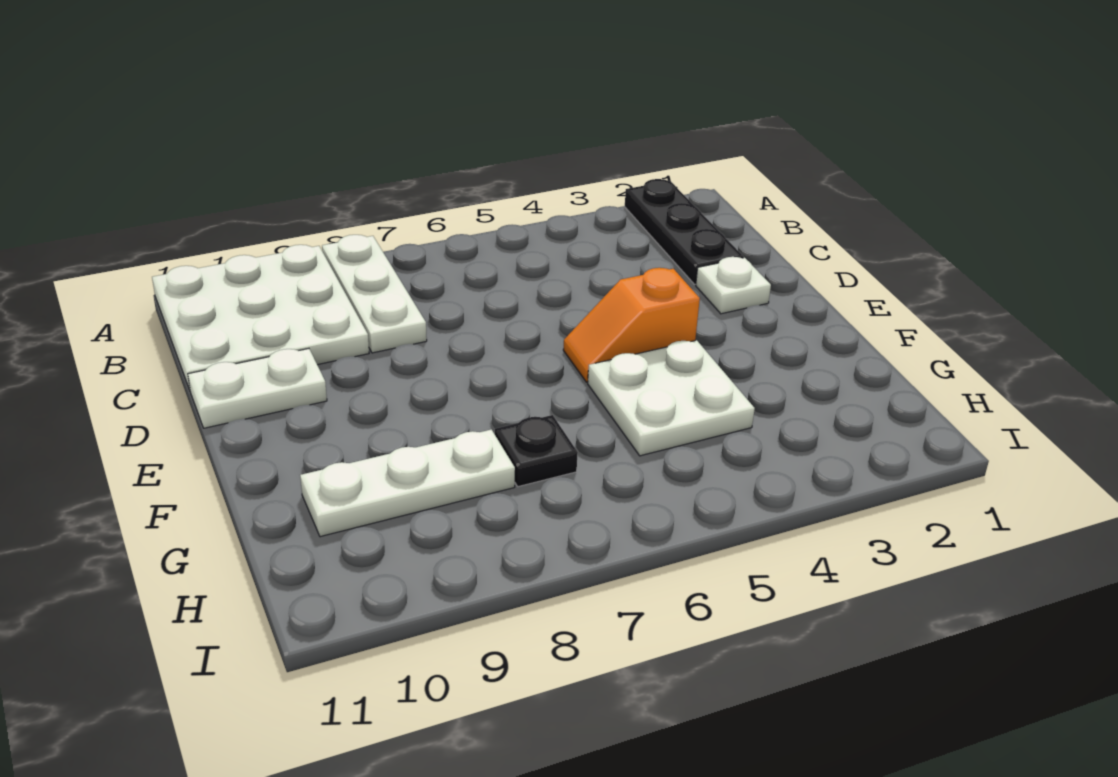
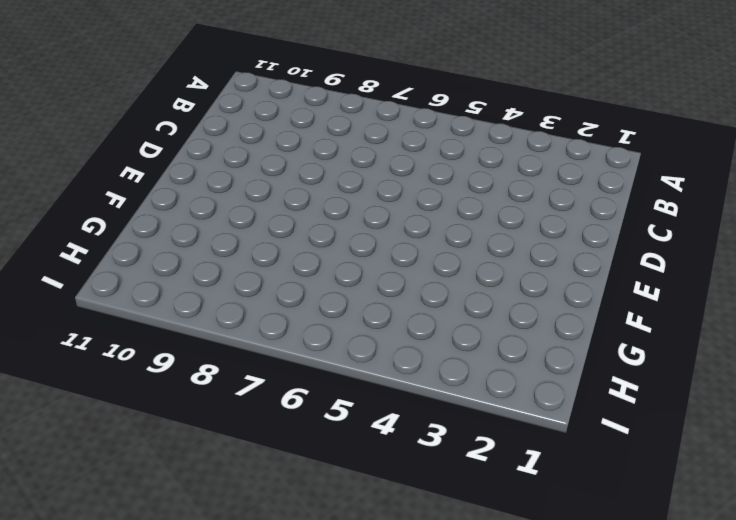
none -> black plate A2:C2 level 1
none -> white plate A8:C8 level 1

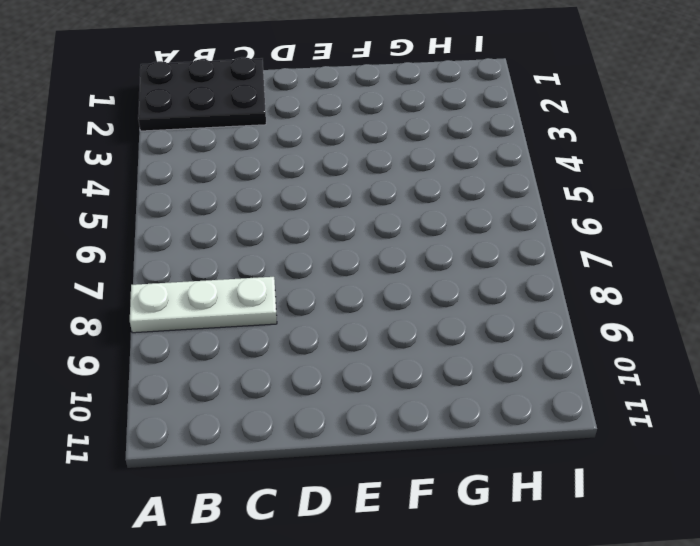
black plate A1:C2 level 1 -> black plate A2:C2 level 1
none -> white plate A9:C11 level 1
none -> white plate D2 level 1

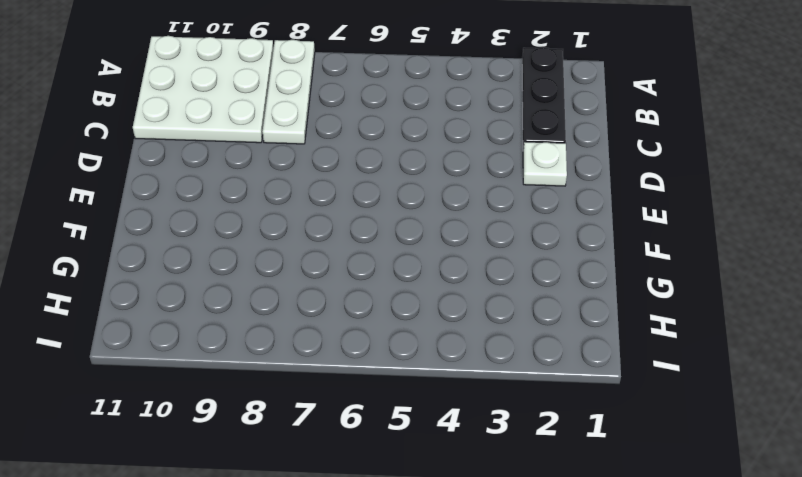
none -> white plate D10:D11 level 1
none -> orange slope E4:E5 level 1 top 4

